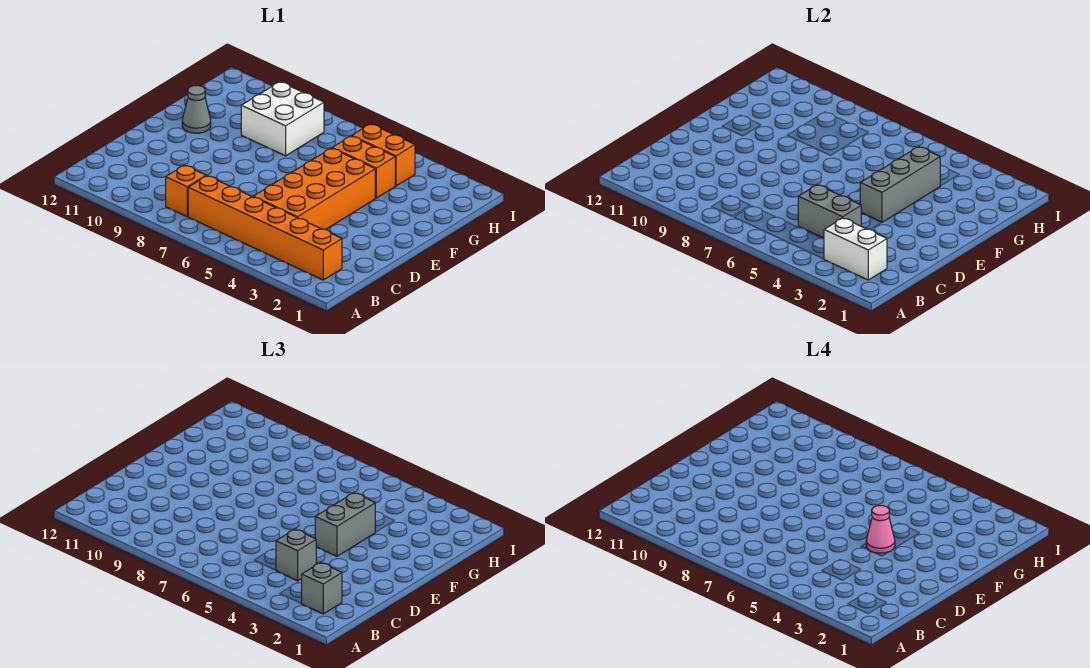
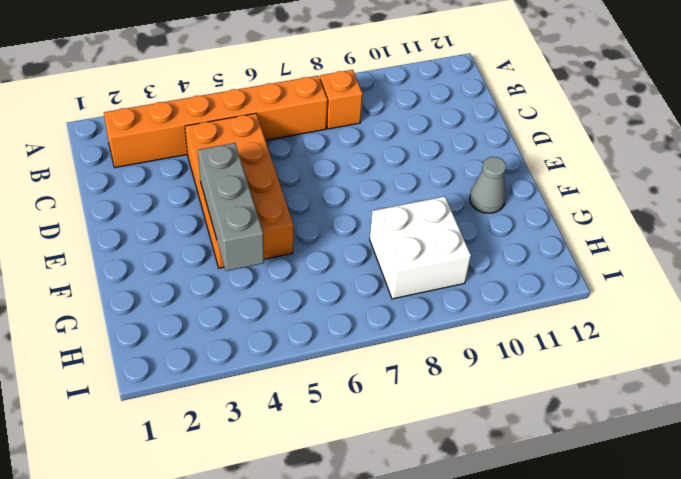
none -> orange brick G4:G5 level 1
none -> orange brick H4:H5 level 1
none -> white brick B2:B3 level 2

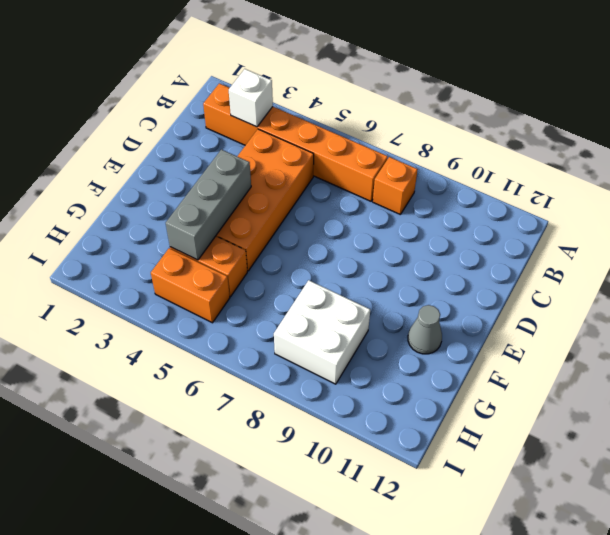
white brick B3 level 2 -> white brick B2:B3 level 2
none -> grey brick C4:C5 level 2
none -> grey brick B2 level 3
none -> grey brick C4 level 3

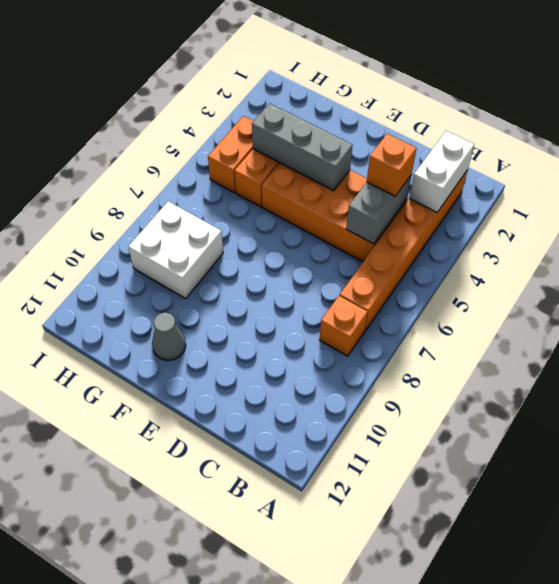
orange brick C4 level 3 -> grey brick C4 level 3
none -> grey brick B2 level 3
none -> grey brick E4:F4 level 3
none -> pink cone E4 level 4

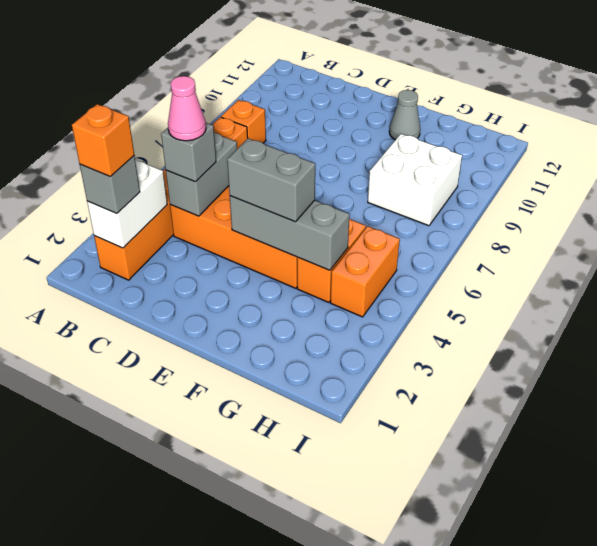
orange brick B2 level 4 -> none
pink cone C4 level 4 -> pink cone E4 level 4

